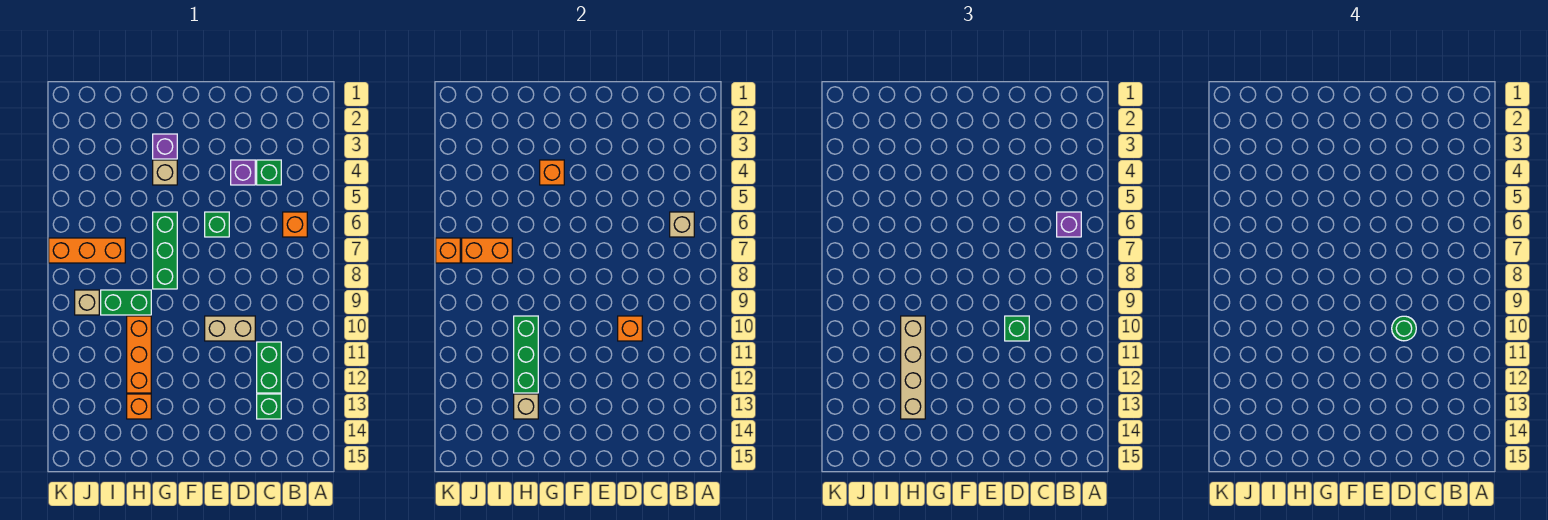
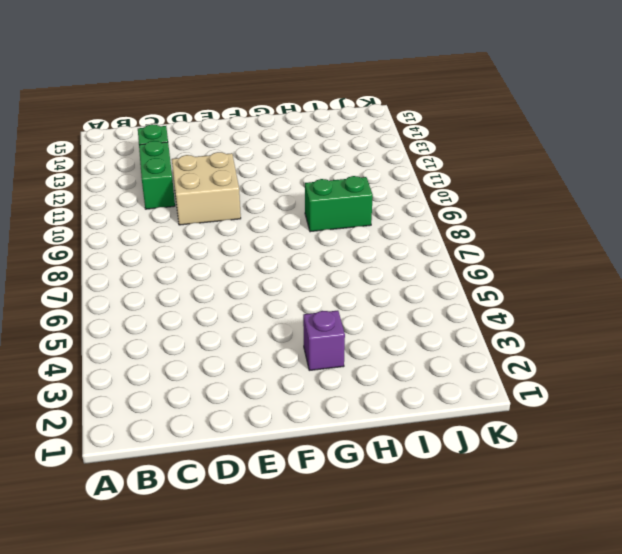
tan brick D10:E11 level 1 -> tan brick D10:E10 level 1
none -> orange brick B6 level 1
none -> green brick C4 level 1
none -> purple brick D4 level 1

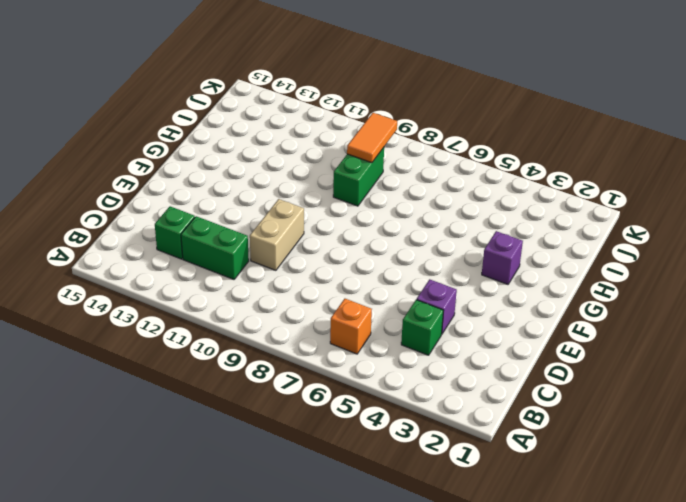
orange tile I9:J9 level 2 -> none
none -> green brick E6 level 1
none -> tan brick G4 level 1
none -> green brick G6:G8 level 1

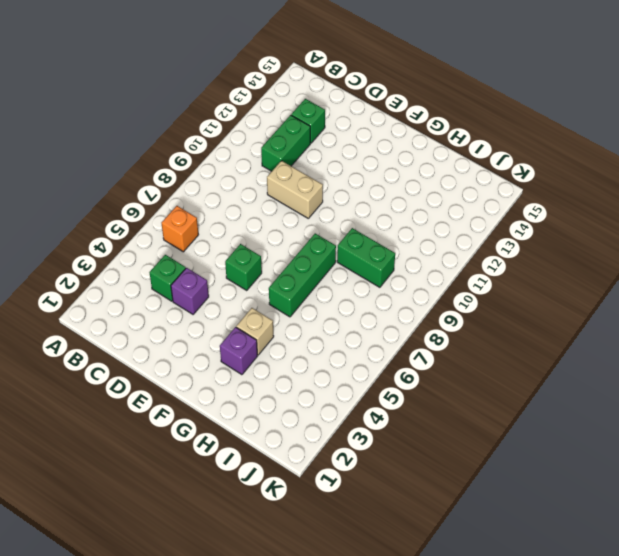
none -> orange brick H10:H12 level 1
none -> orange brick H13 level 1
none -> orange brick I7:K7 level 1

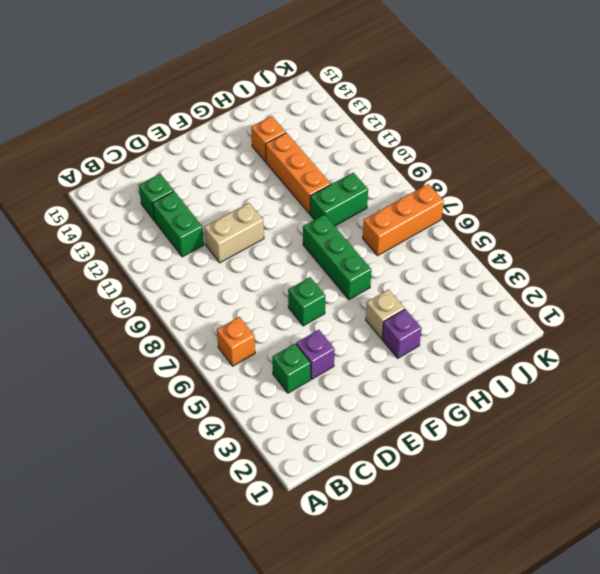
none -> tan brick J9 level 1
none -> tan brick B6 level 2
none -> orange brick D10 level 2

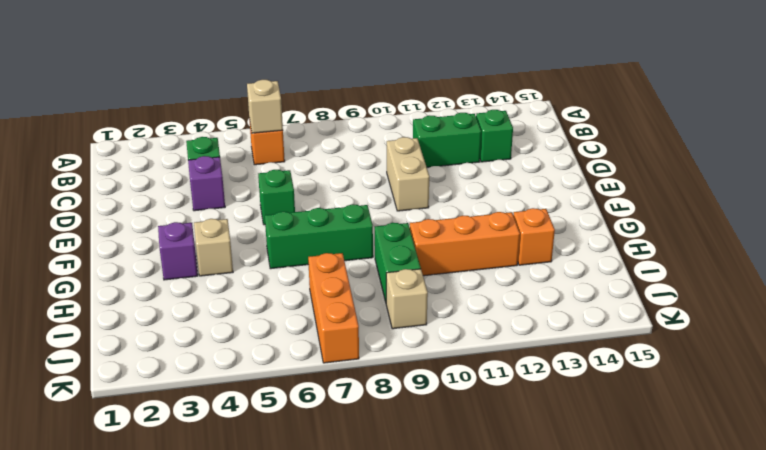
none -> orange brick D10 level 2
none -> orange brick G4 level 2
none -> green brick H10:H12 level 2

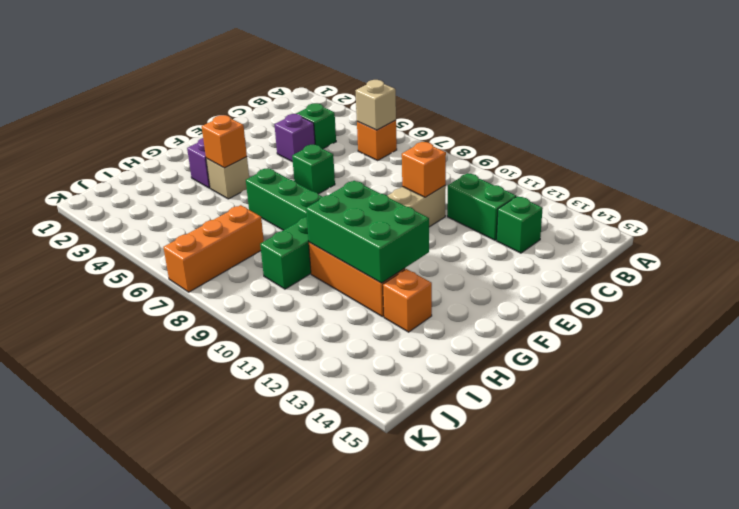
green brick G10:H12 level 2 -> green brick H10:H12 level 2
none -> tan brick J9 level 1
none -> tan brick H13 level 2
none -> orange brick I7:J7 level 2

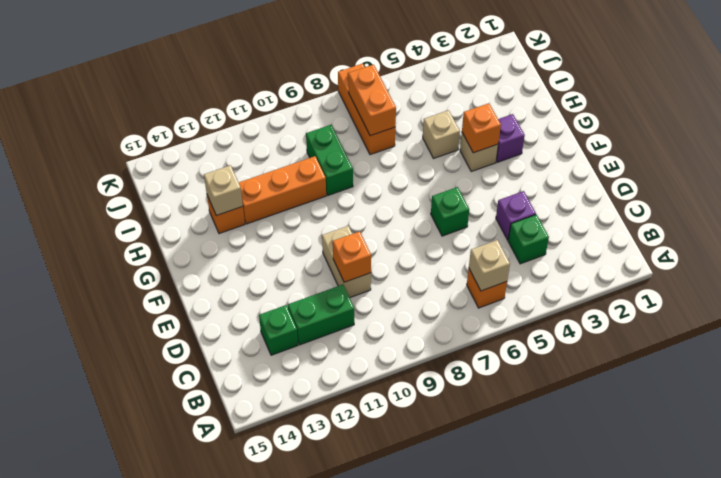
tan brick H5 level 1 -> tan brick J9 level 1
none -> green brick G6:G8 level 1
none -> green brick H10:H12 level 2
none -> orange brick K7 level 2

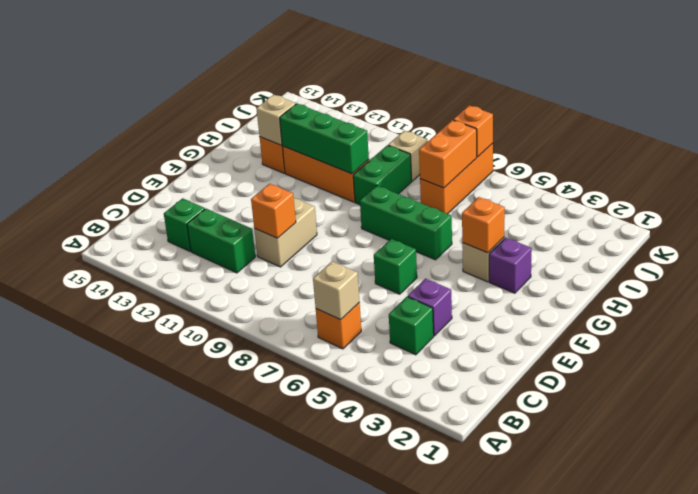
none -> purple brick B6 level 3
none -> green brick D10 level 3
none -> tan brick H10:H13 level 3

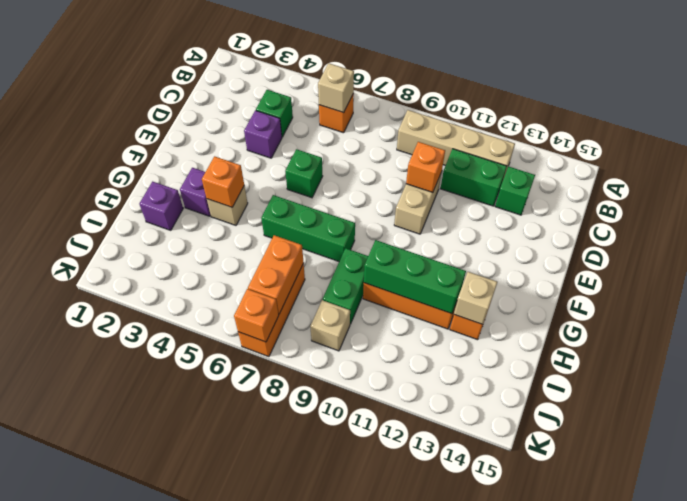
tan brick B9:B12 level 1 -> tan brick H10:H13 level 3
purple brick H2 level 1 -> purple brick B6 level 3
none -> green brick D10 level 3
none -> green round brick D10 level 4

